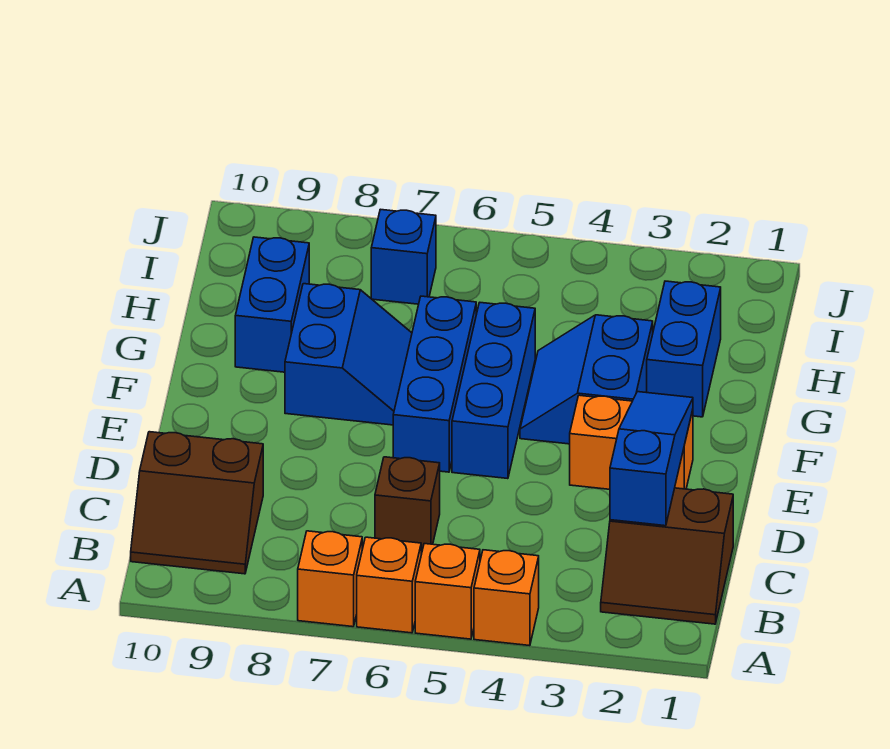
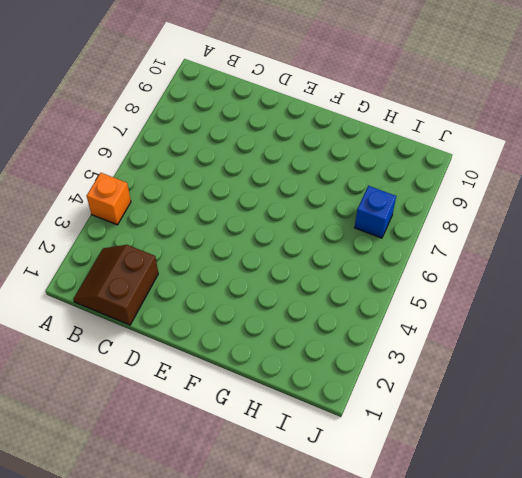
none -> orange brick A5 level 1
none -> orange brick A6 level 1
none -> orange brick A7 level 1

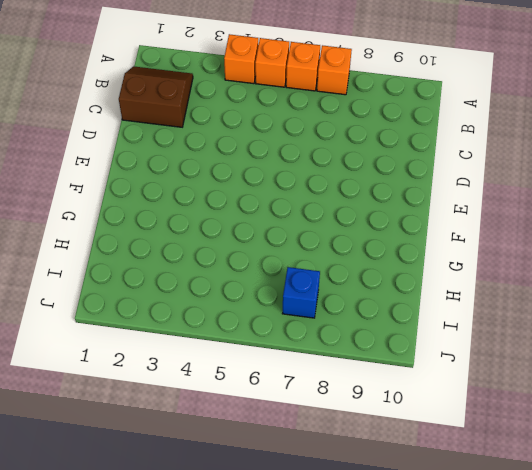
none -> brown slope B9:C10 level 1 top C
none -> brown brick C6 level 1
none -> orange brick E2:E3 level 1

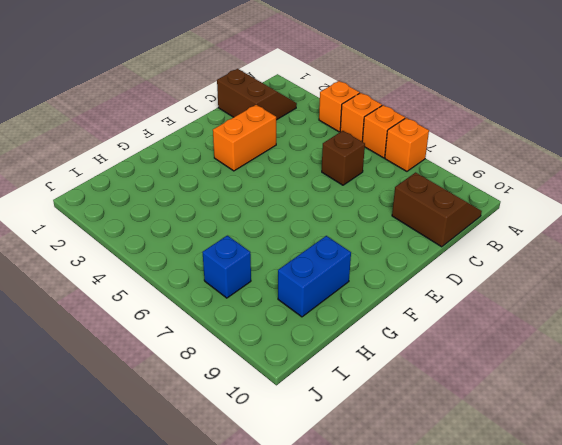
orange brick D3:E3 level 1 -> orange brick E2:E3 level 1
none -> blue brick E5:G5 level 1
none -> blue brick E6:G6 level 1
none -> blue slope F3:G4 level 1 top 3

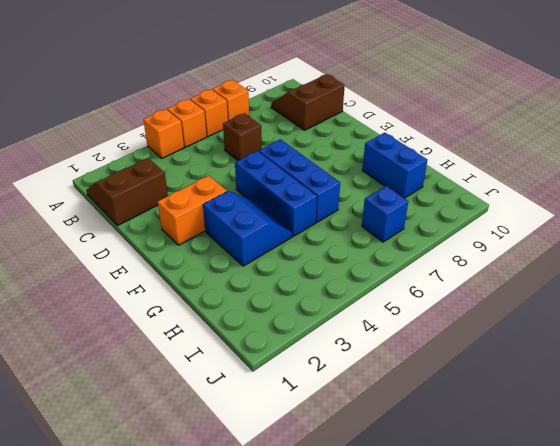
none -> blue slope F7:G8 level 1 top 8
none -> blue brick G2:H2 level 1
none -> blue slope C2:E2 level 2 top C

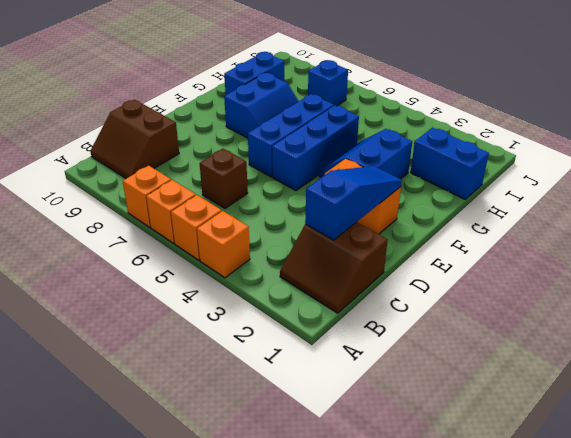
blue brick H1:H2 level 1 -> blue brick G2:H2 level 1

